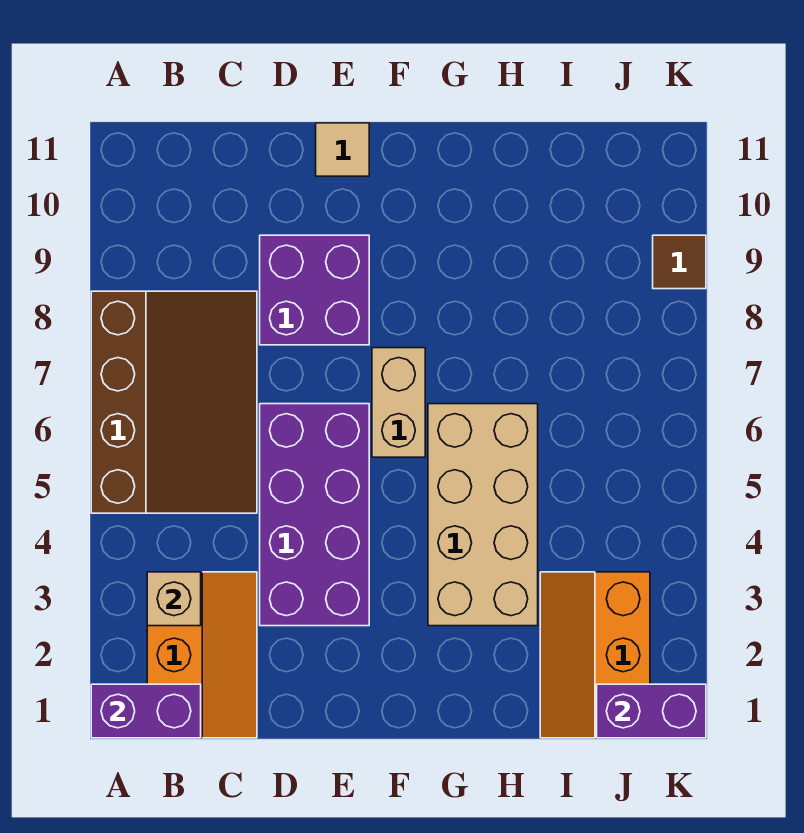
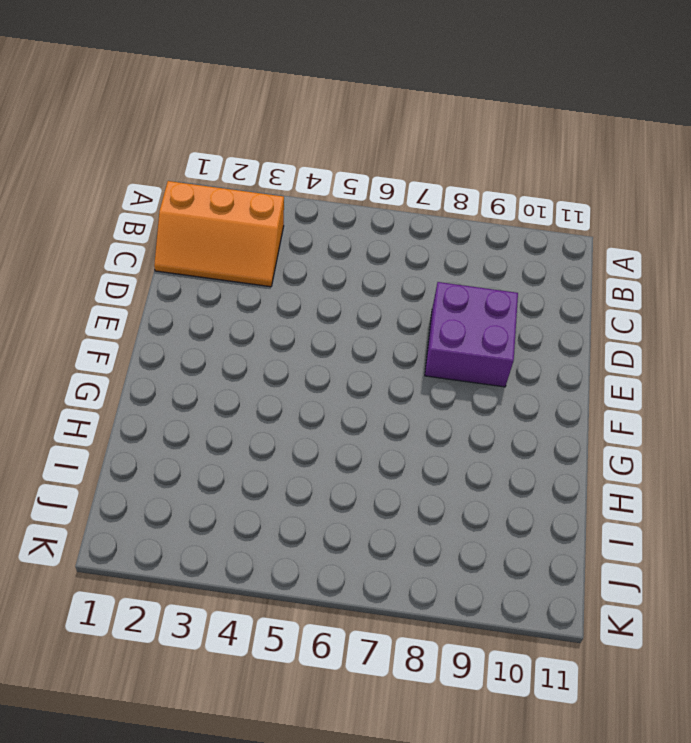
none -> brown slope A5:C8 level 1 top A
none -> purple brick D3:E6 level 1
none -> tan tile E11 level 1

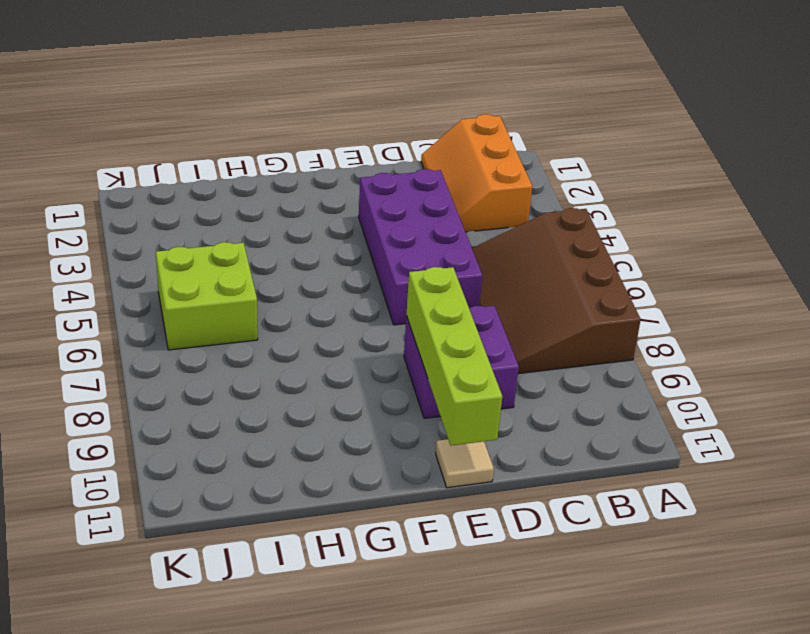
lime brick E8:E11 level 2 -> none
lime brick I5:J6 level 1 -> none
none -> tan brick F6:F7 level 1
none -> tan brick G3:H6 level 1
none -> orange slope I1:J3 level 1 top J

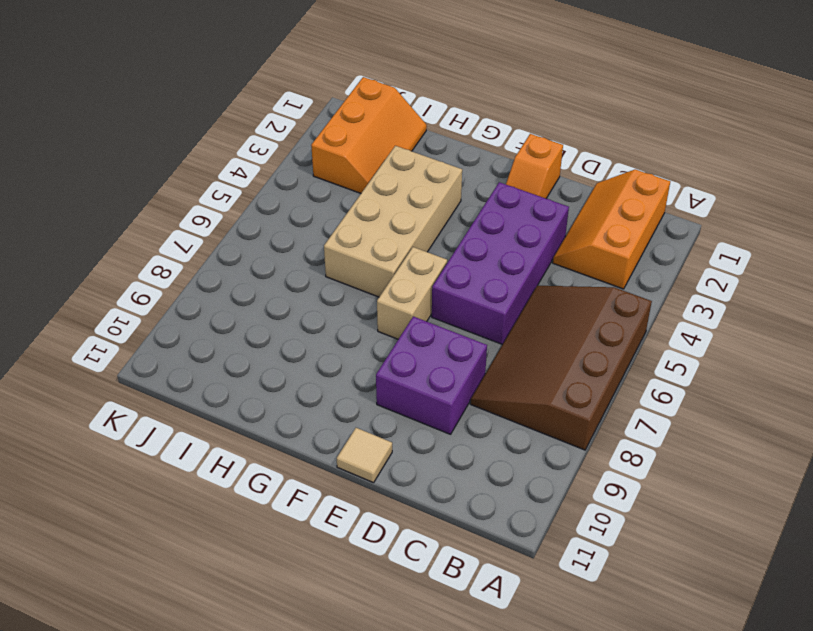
orange slope E1:E2 level 1 top 1 -> none
none -> brown tile K9 level 1
none -> purple brick A1:B1 level 2
none -> tan brick B3 level 2

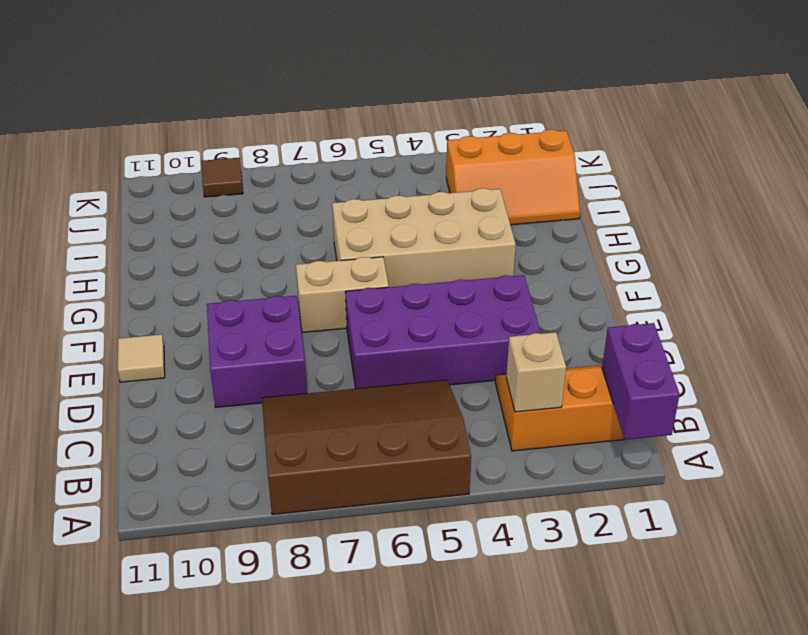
none -> purple brick J1:K1 level 2

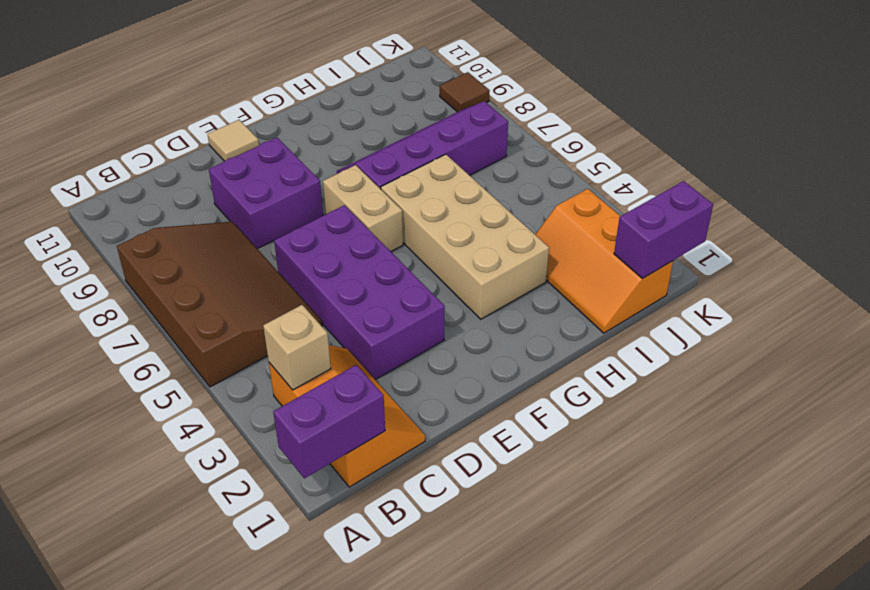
purple slope G7:J8 level 1 top 7 -> none

